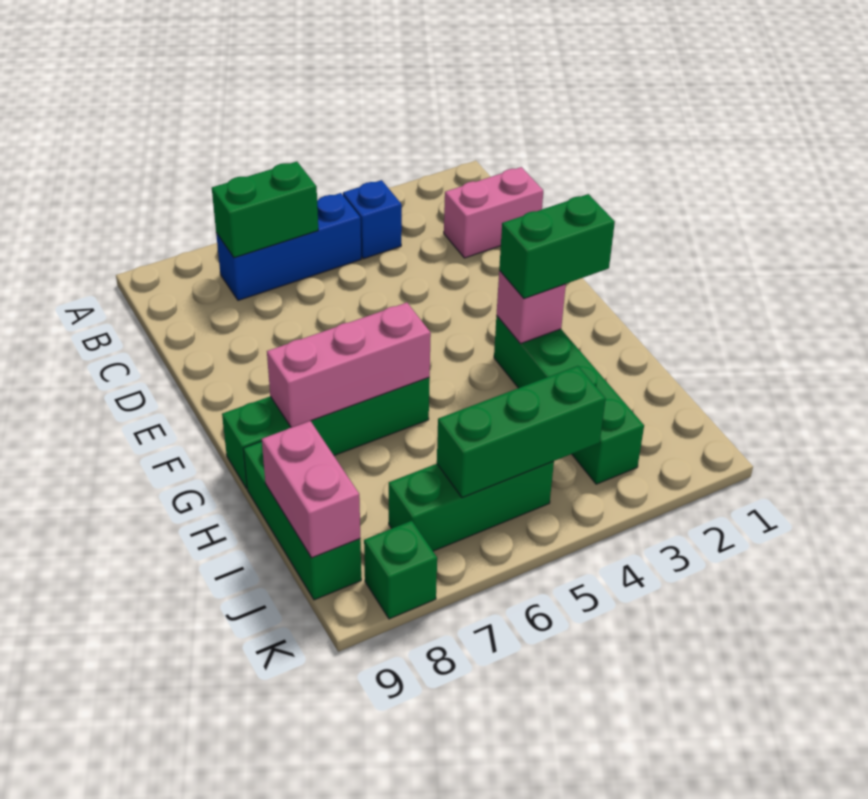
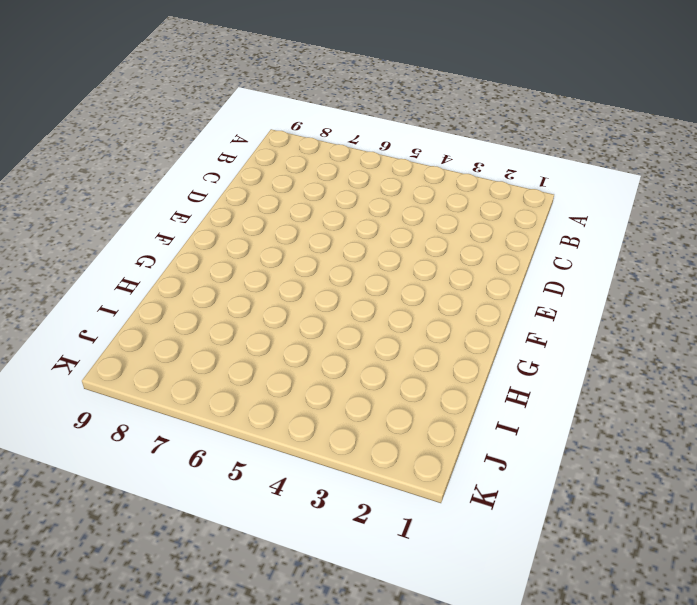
none -> blue brick B4 level 1
none -> blue brick B5:B7 level 1
none -> pink brick C1:C2 level 1

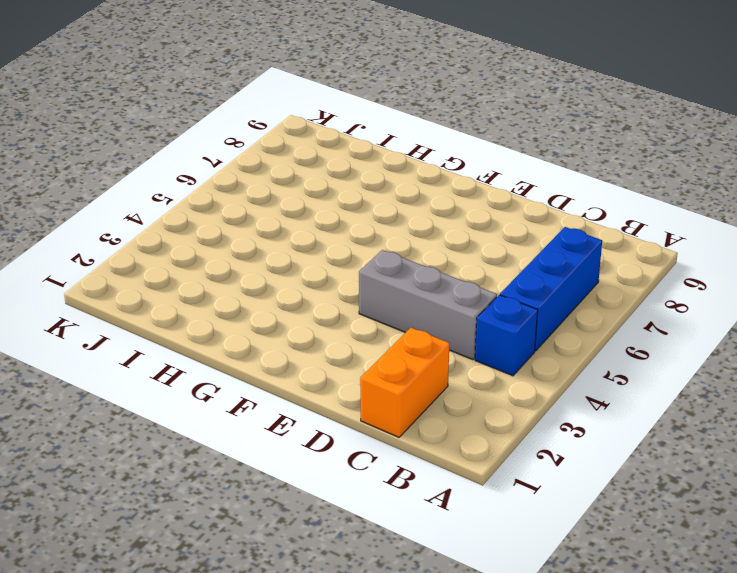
orange brick C1:C2 level 1 -> pink brick C1:C2 level 1
grey brick C4:E4 level 1 -> none
none -> green brick G3:J3 level 1
none -> green brick G6:G9 level 1
none -> green brick H9:J9 level 1

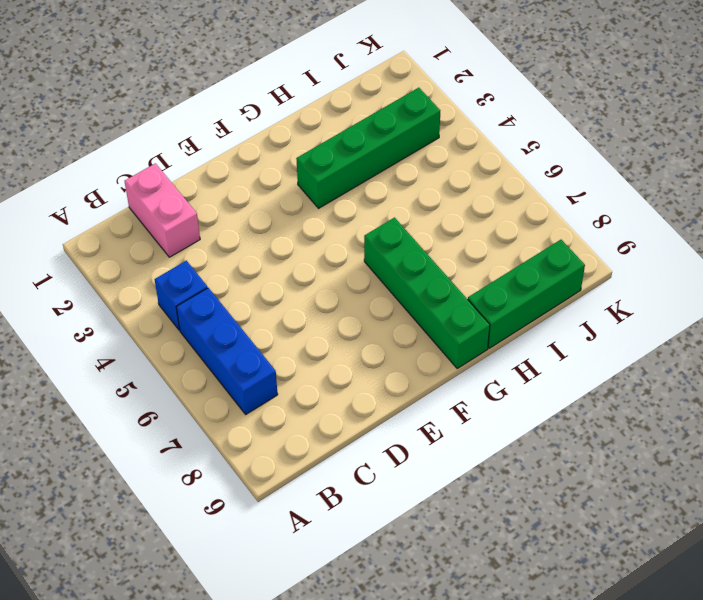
none -> green brick J5:J7 level 1
none -> green brick K8 level 1
none -> green brick B6:B7 level 2

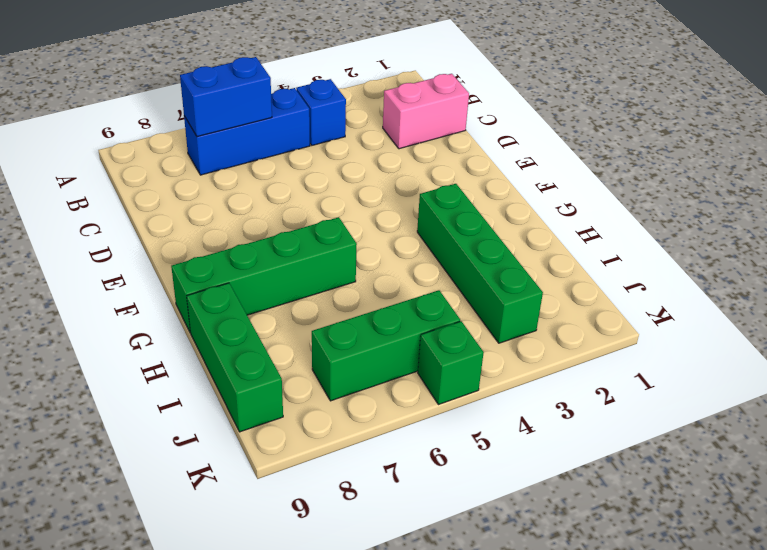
blue brick B6:B7 level 2 -> green brick B6:B7 level 2
green brick K5 level 1 -> green brick K8 level 1
none -> pink brick G3 level 2
none -> pink brick G6:G8 level 2
none -> pink brick I9:J9 level 2

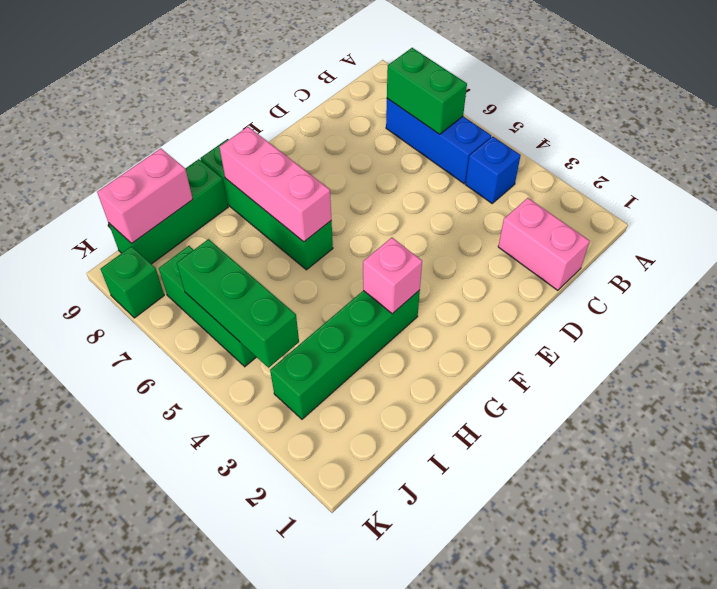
none -> green brick G2:G3 level 3

